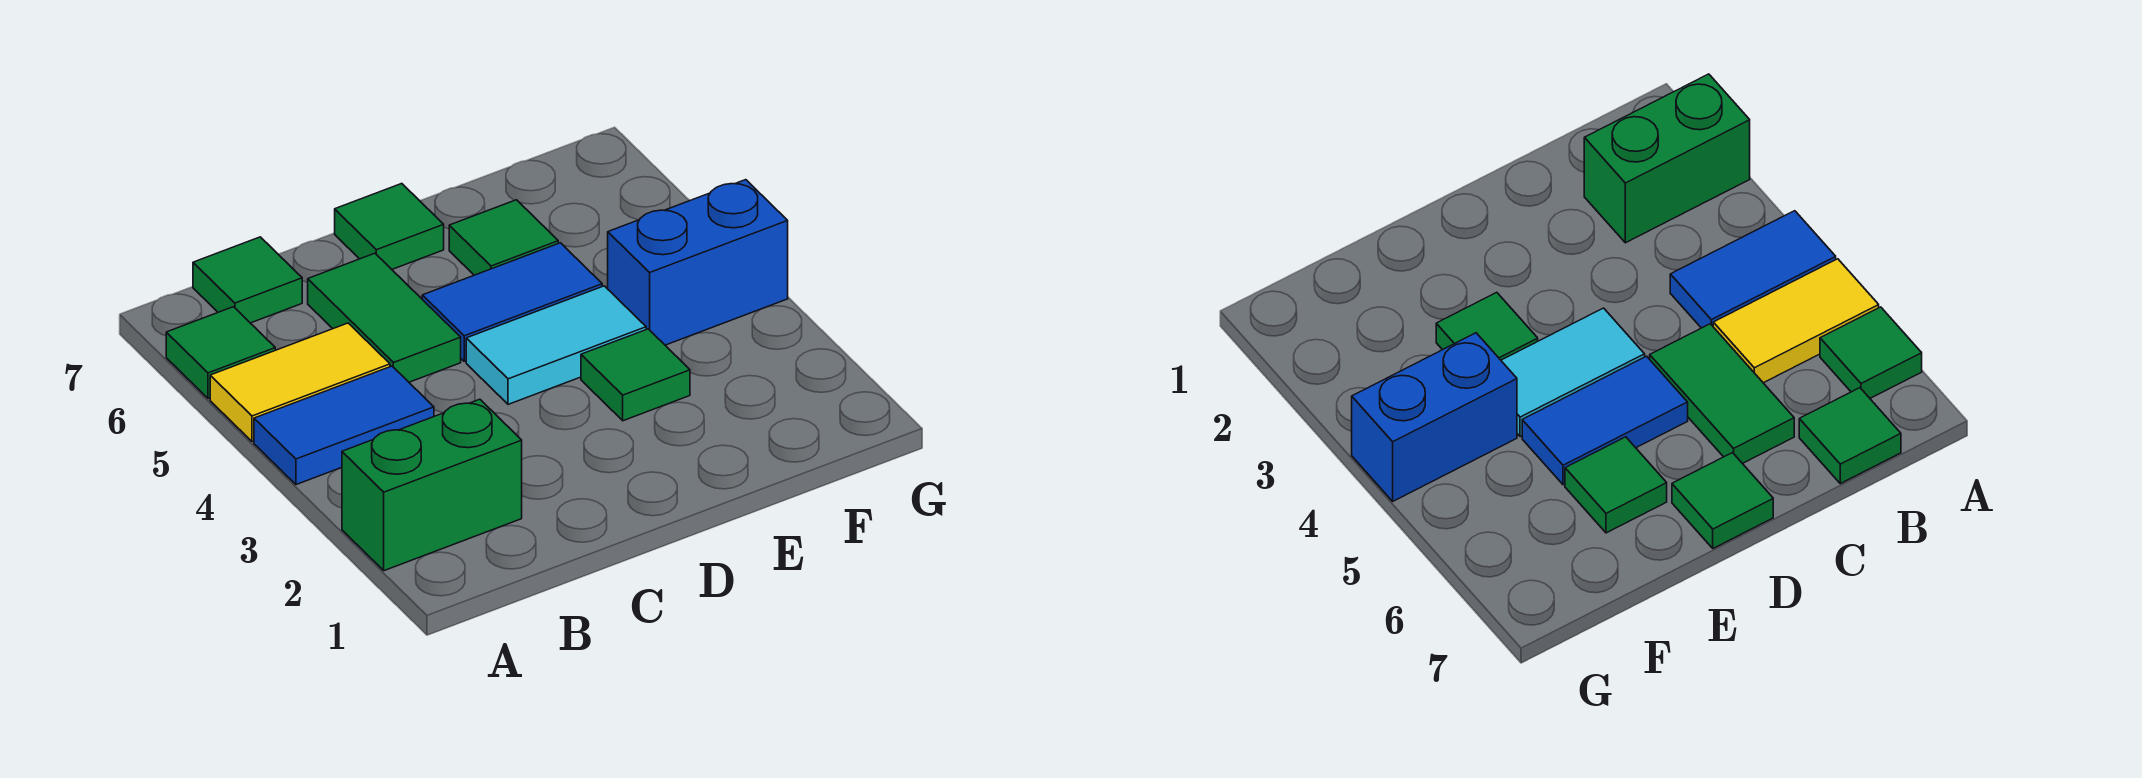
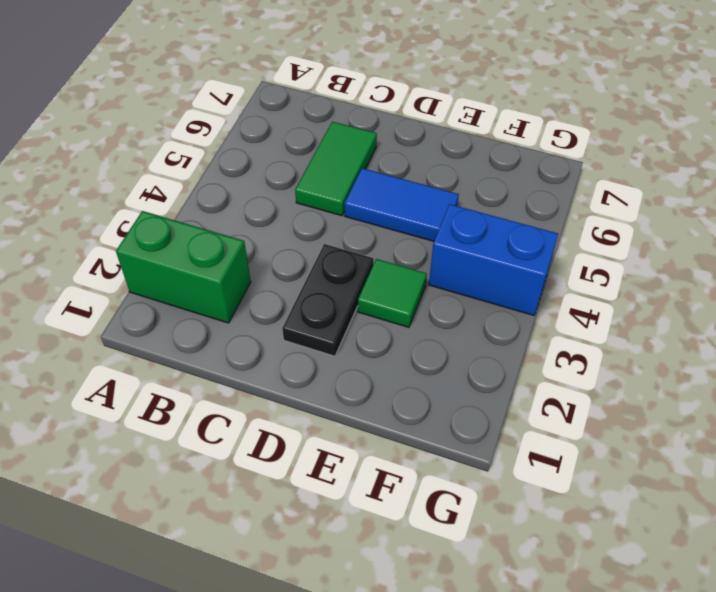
black plate D2:D3 level 1 -> none
none -> blue tile A4:B4 level 1
none -> yellow tile A5:B5 level 1
none -> green tile A6 level 1

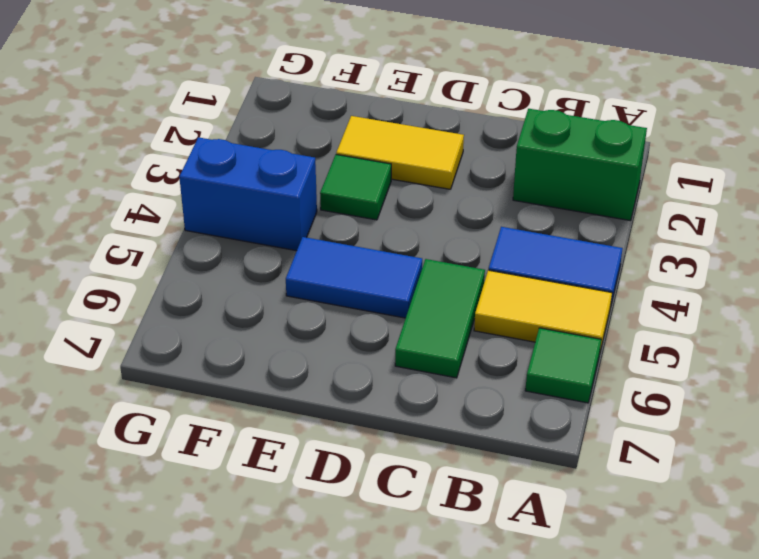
yellow tile D2:E2 level 1 -> none
none -> green tile B7 level 1
none -> cyan tile D4:E4 level 1
none -> green tile D7 level 1

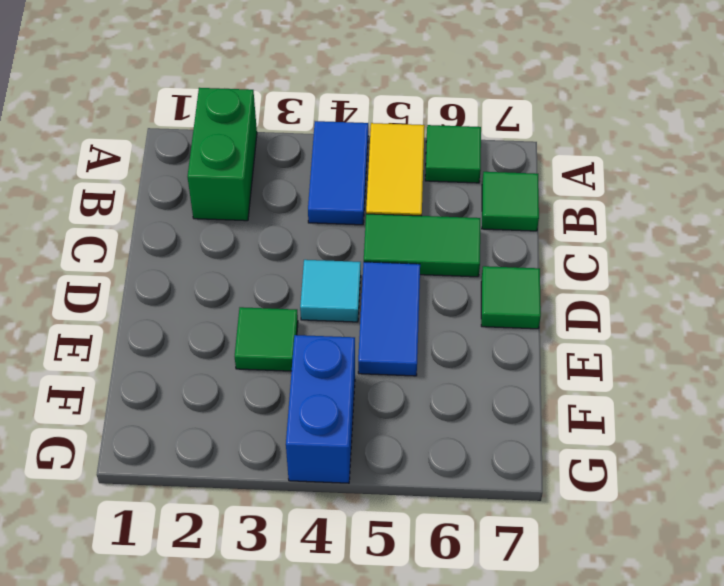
cyan tile D4 level 1 -> cyan tile D4:E4 level 1
none -> green tile E6 level 1

